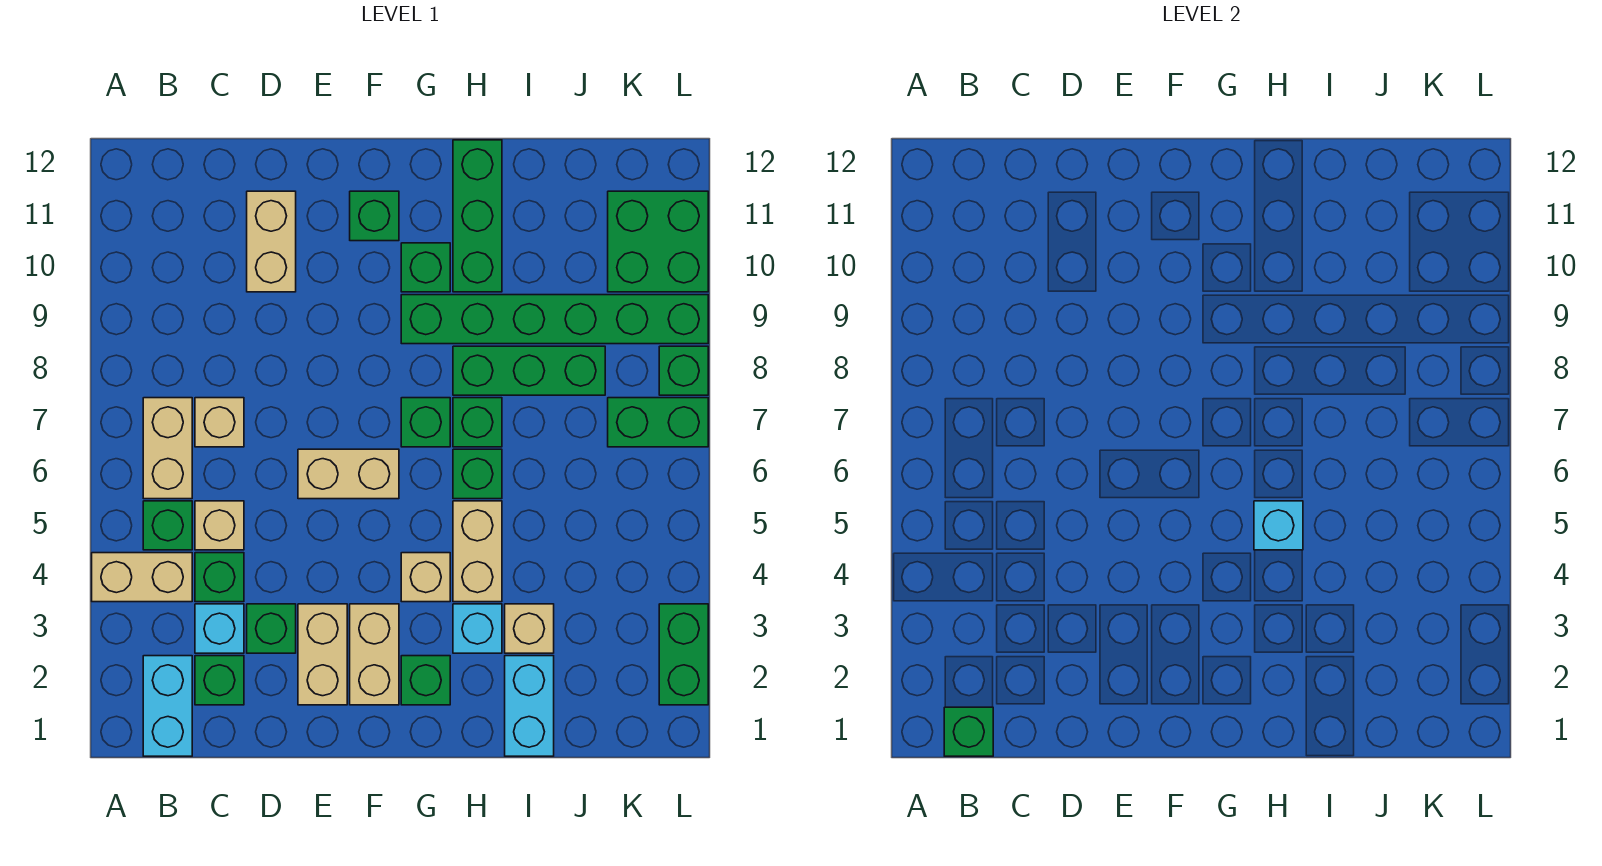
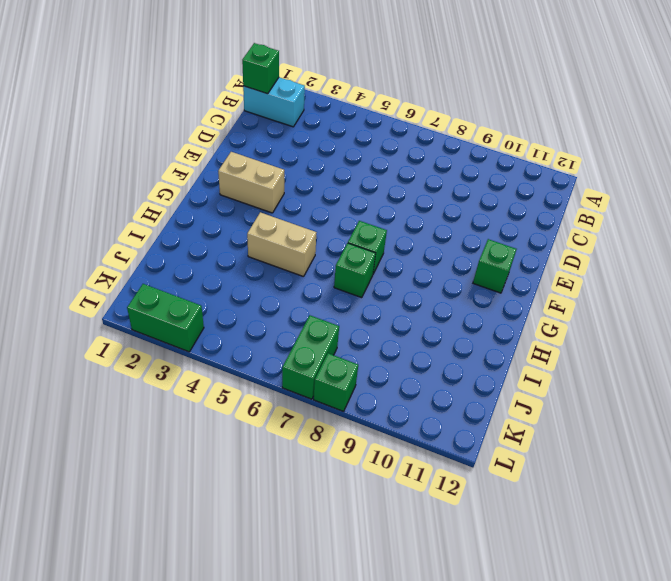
none -> tan brick A4:B4 level 1
none -> green brick B5 level 1
none -> tan brick B6:B7 level 1
none -> green brick C2 level 1

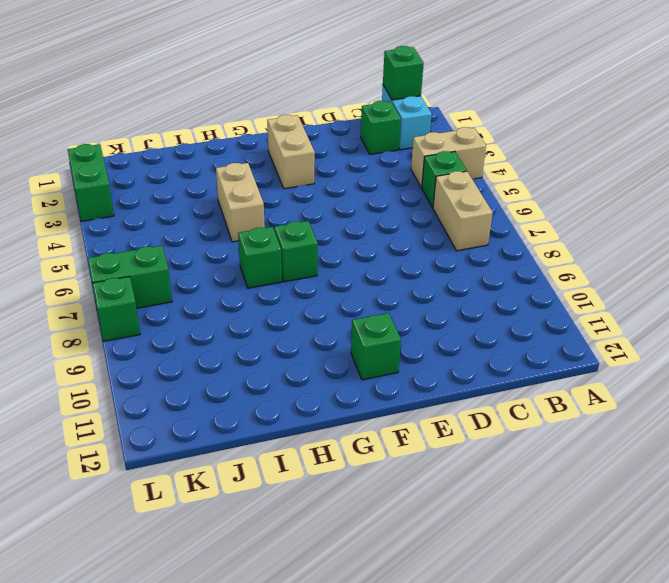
none -> cyan brick C3 level 1
none -> green brick C4 level 1
none -> tan brick C5 level 1
none -> tan brick C7 level 1

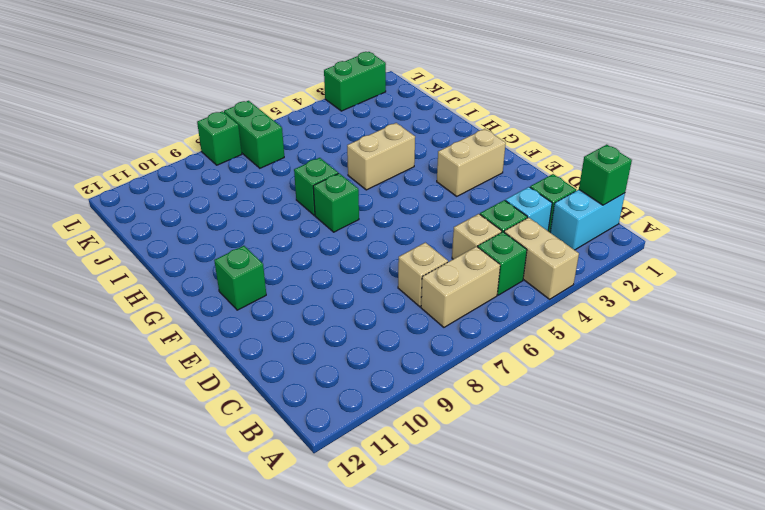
none -> green brick D3 level 1
none -> tan brick D10:D11 level 1
none -> tan brick E2:E3 level 1
none -> tan brick E6:F6 level 1

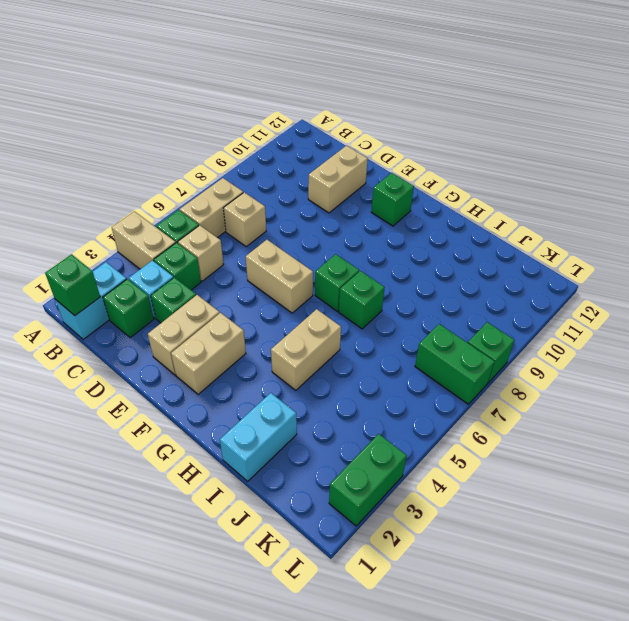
none -> green brick G2 level 1
none -> tan brick G4 level 1
none -> green brick G9:L9 level 1
none -> green brick G10 level 1

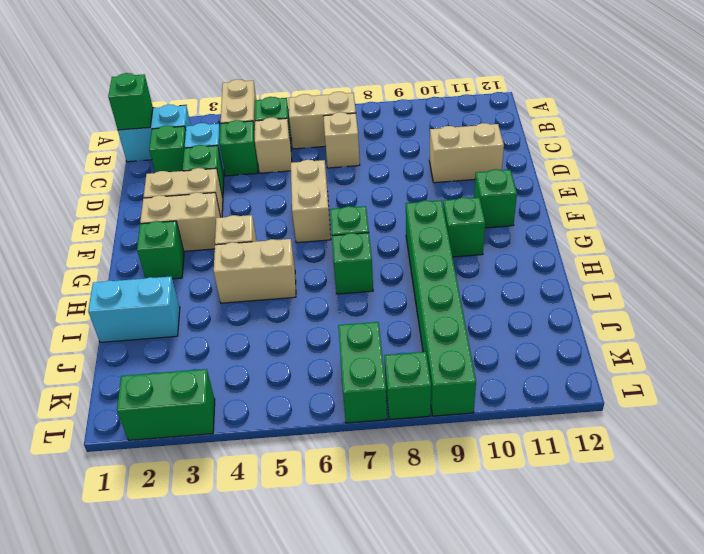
none -> cyan brick H3 level 1
none -> green brick H6 level 1
none -> green brick H8:J8 level 1
none -> green brick H10:H12 level 1

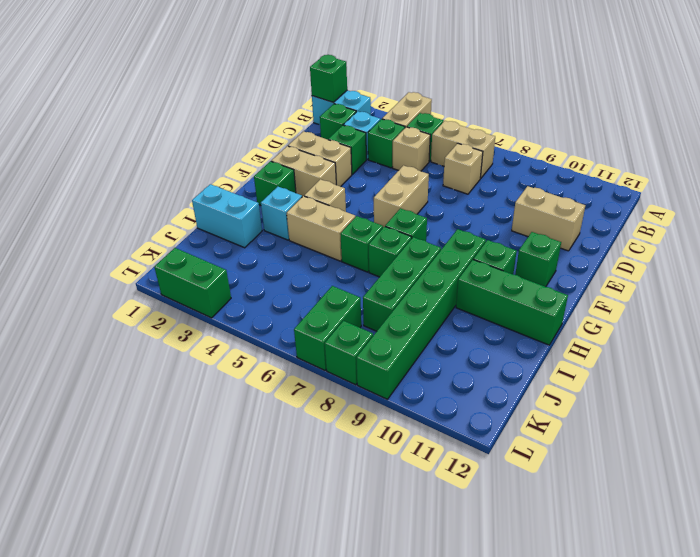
none -> tan brick I3 level 1
none -> green brick K10:L11 level 1
none -> cyan brick H5 level 2

